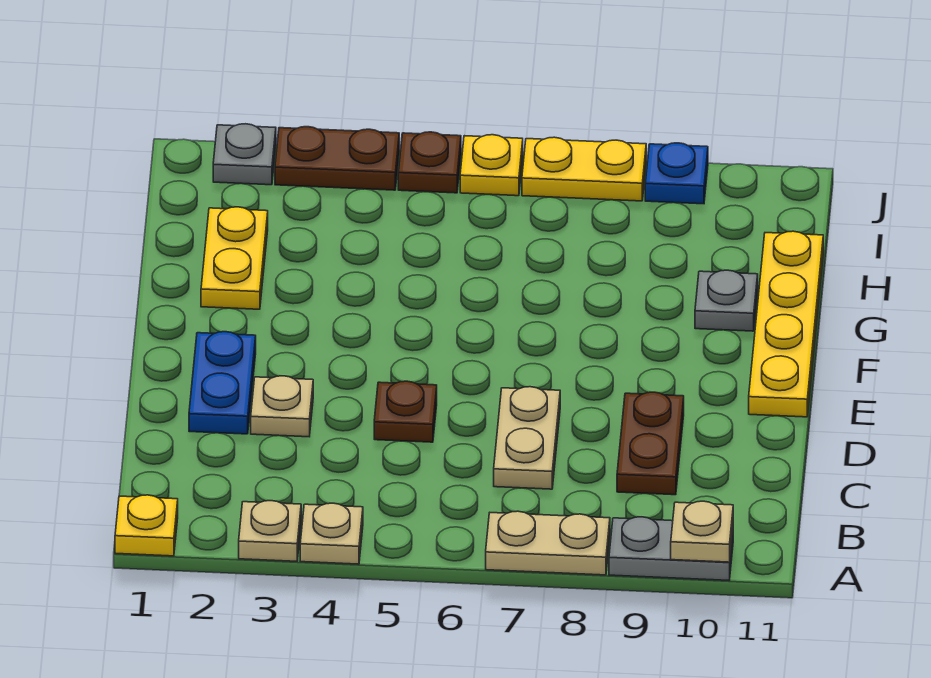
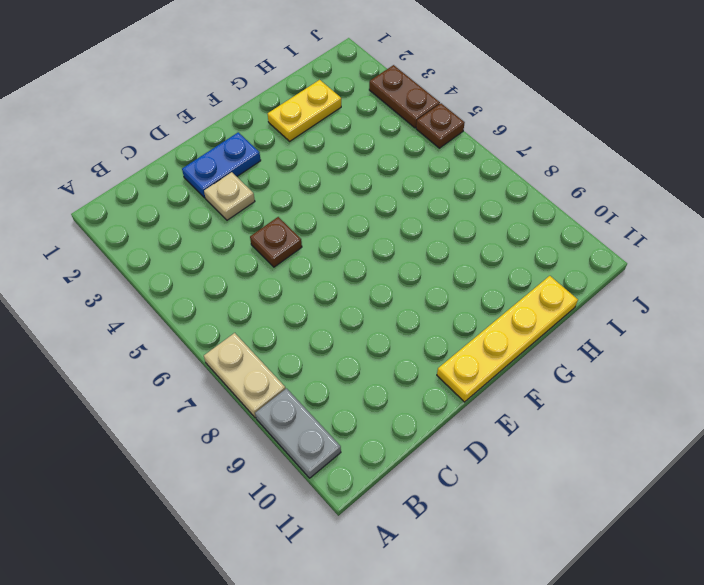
none -> yellow plate A1 level 1
none -> tan plate A3 level 1
none -> tan plate A4 level 1

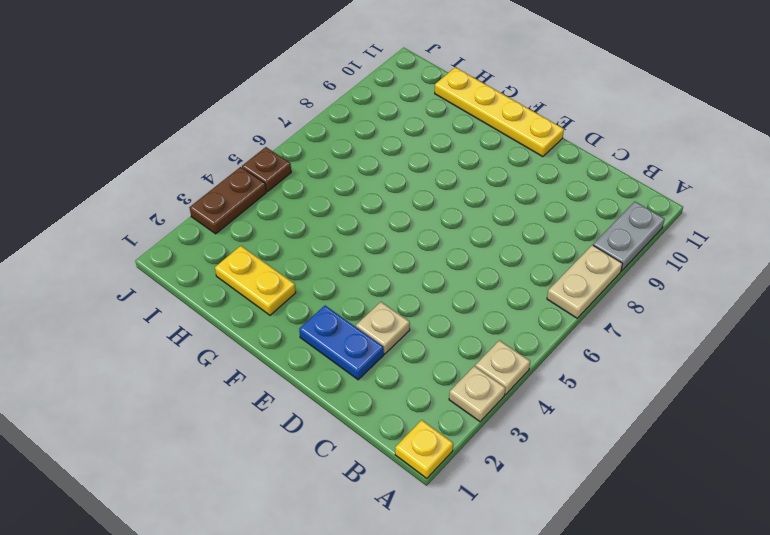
none -> tan plate C7:D7 level 1
none -> brown plate C9:D9 level 1
none -> brown plate D5 level 1

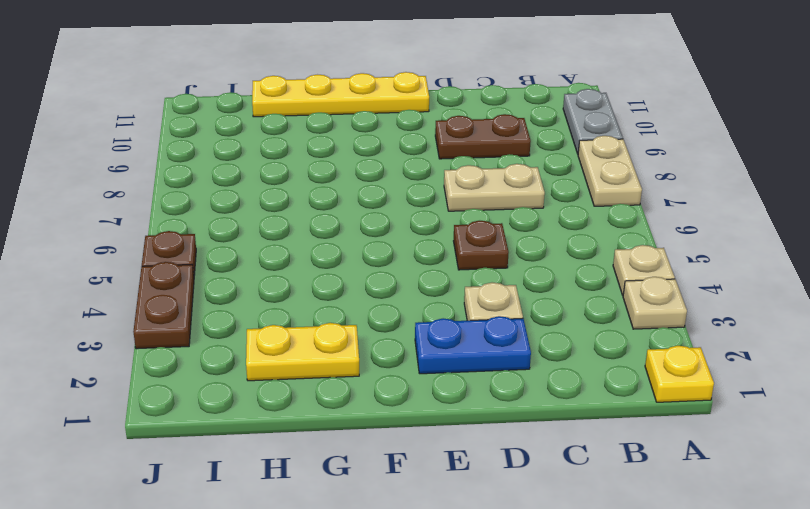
none -> grey plate G10 level 1
none -> grey plate J2 level 1
none -> yellow plate J6 level 1

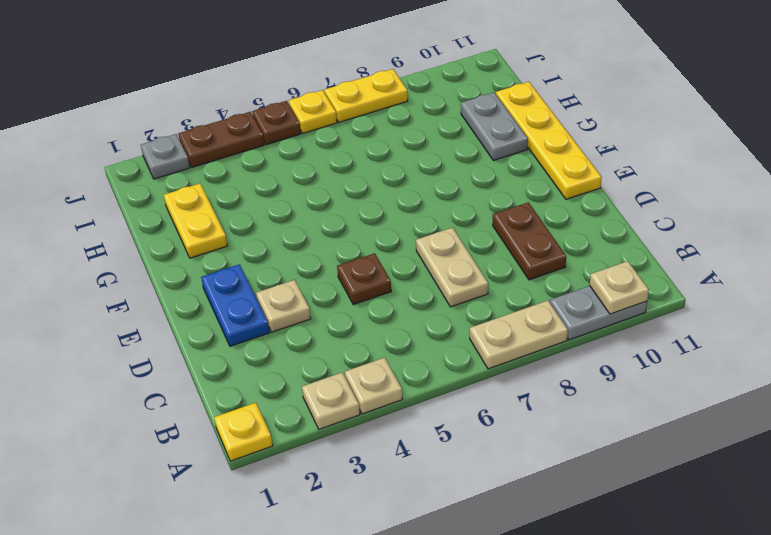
grey plate G10:H10 level 1 -> grey plate G10 level 1
none -> blue plate J9 level 1

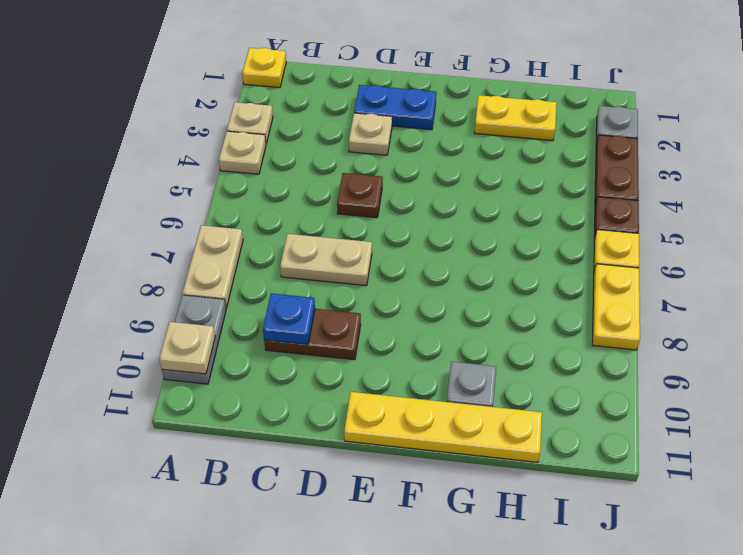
blue plate C9 level 2 -> blue plate J9 level 1

